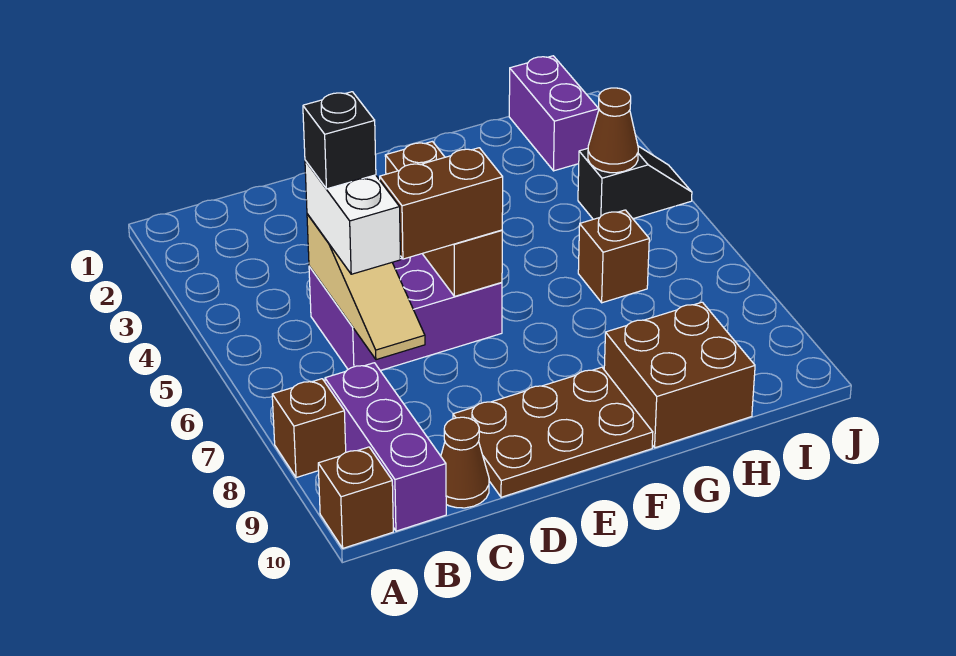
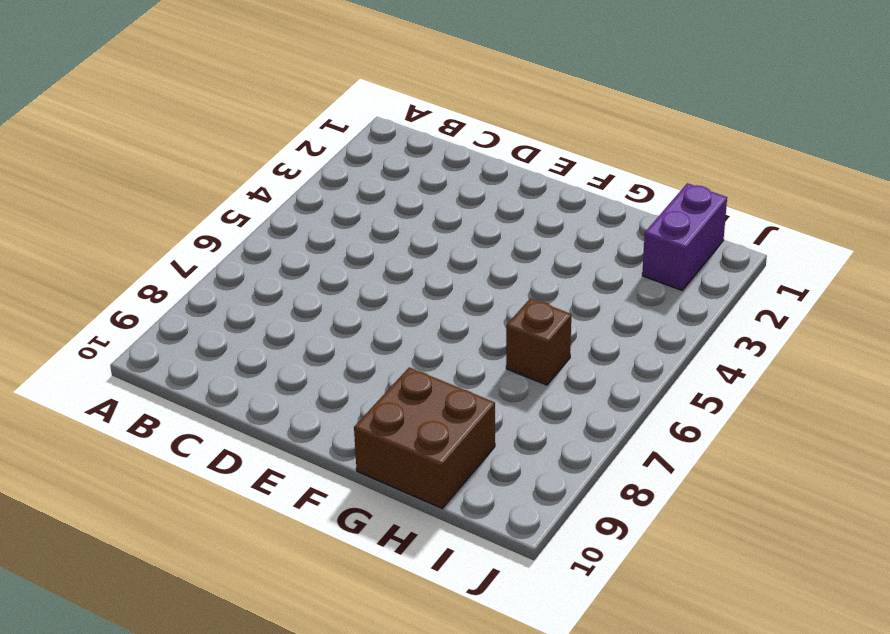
none -> brown brick A8 level 1
none -> brown brick A10 level 1
none -> purple brick B8:B10 level 1

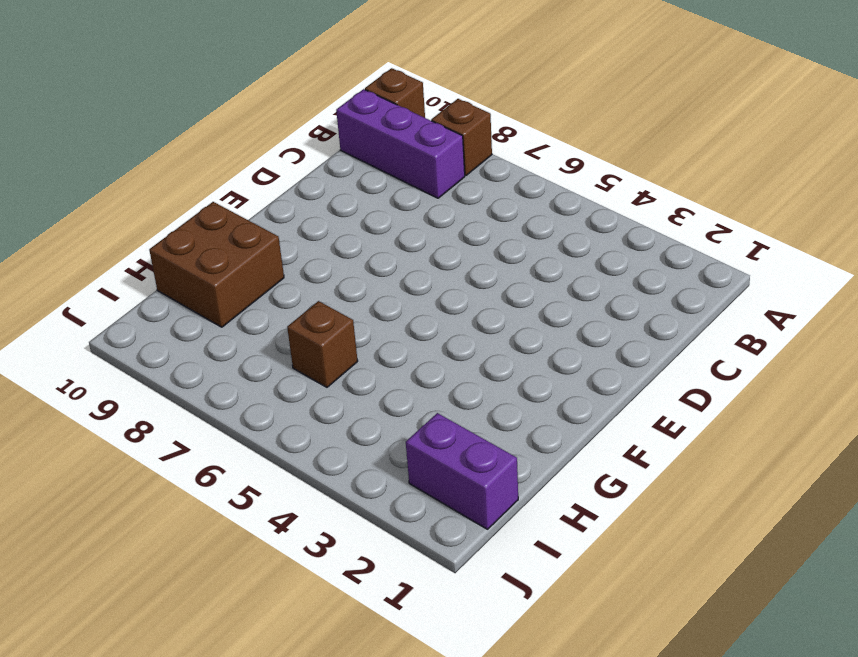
none -> purple brick C5:E6 level 1
none -> brown cone C10 level 1
none -> brown plate D9:F10 level 1

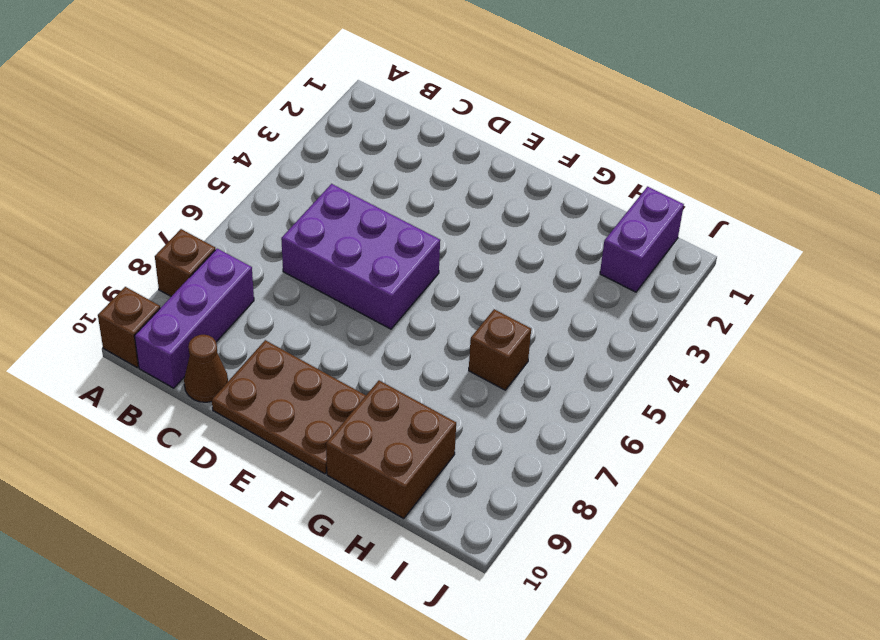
none -> black slope I4:J4 level 1 top I
none -> tan slope C5:C7 level 2 top 5
none -> brown brick E4:E6 level 2

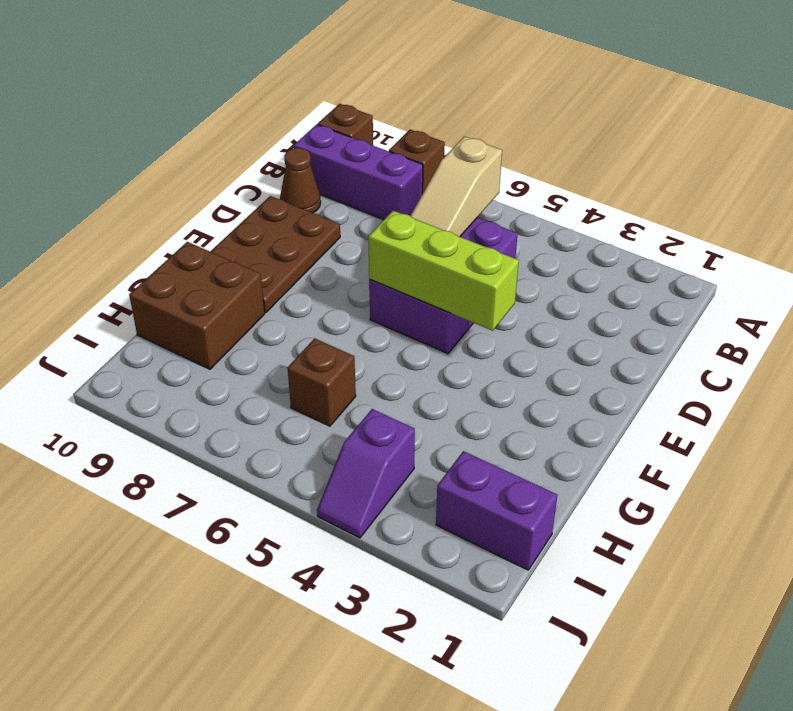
tan slope B6:D6 level 2 top B -> tan slope C5:C7 level 2 top 5
lime brick E4:E6 level 2 -> brown brick E4:E6 level 2
purple slope I4:J4 level 1 top I -> black slope I4:J4 level 1 top I
none -> brown cone I4 level 2
none -> white brick C5:C6 level 3
none -> brown brick D6:E6 level 3

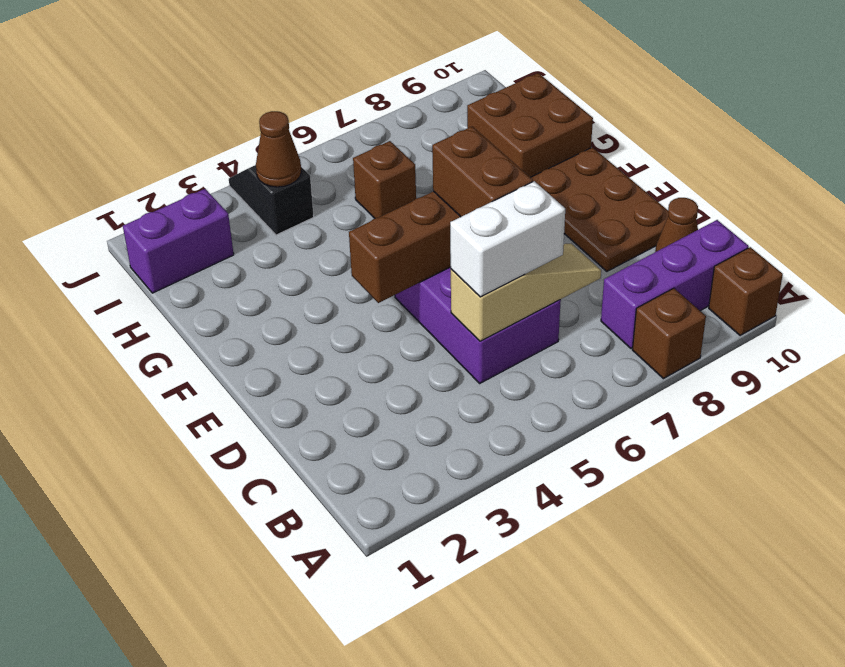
none -> black brick C5 level 4

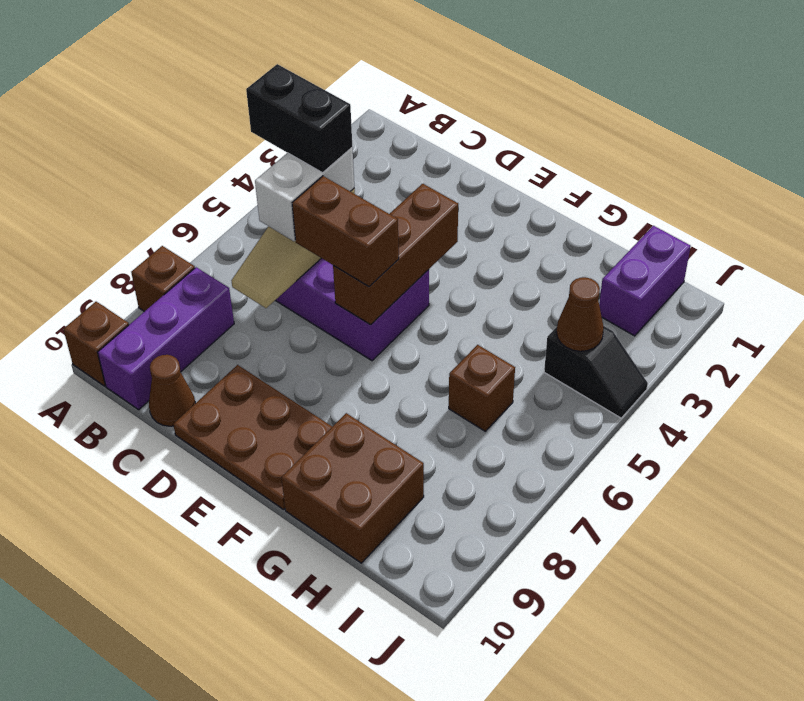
black brick B5:C5 level 4 -> black brick C5 level 4

